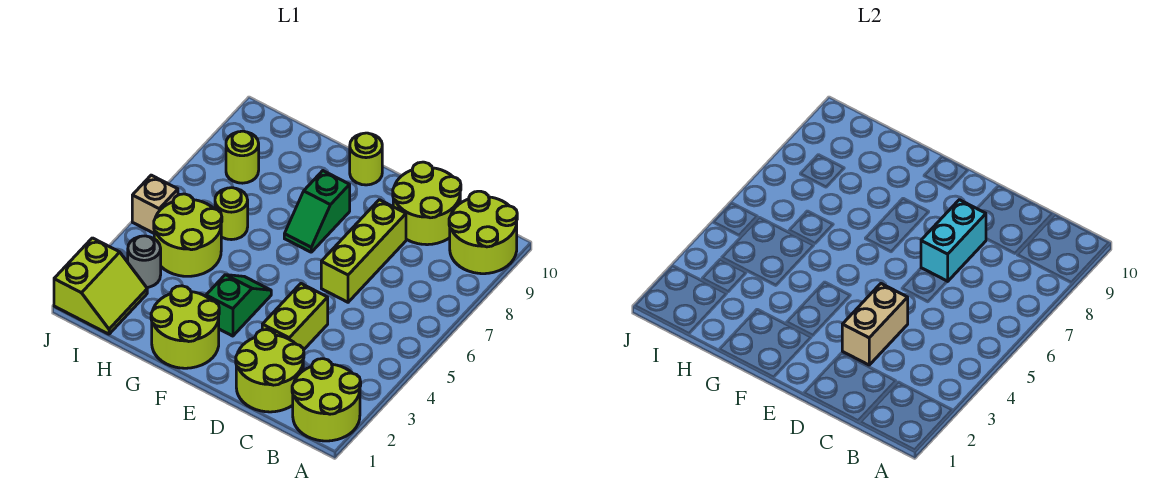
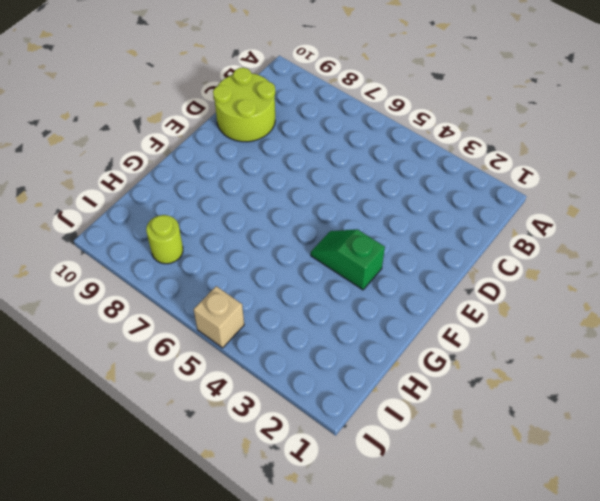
none -> lime round brick A1:B2 level 1
none -> lime round brick A9:B10 level 1
none -> lime round brick C1:D2 level 1

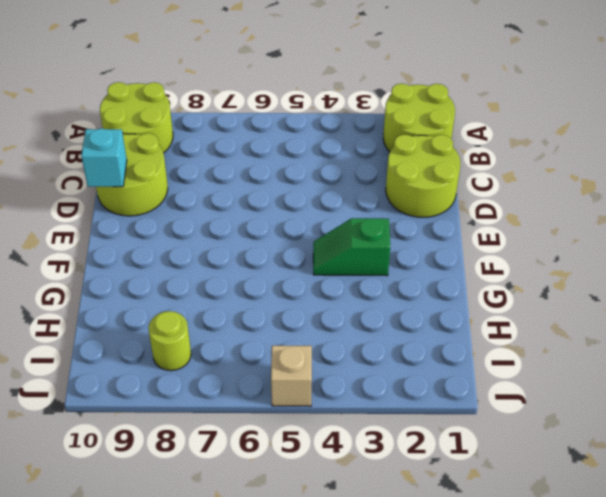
cyan brick D10 level 2 -> none
none -> lime brick D3:D4 level 1
none -> lime brick D6:D8 level 1
none -> lime round brick F1:G2 level 1

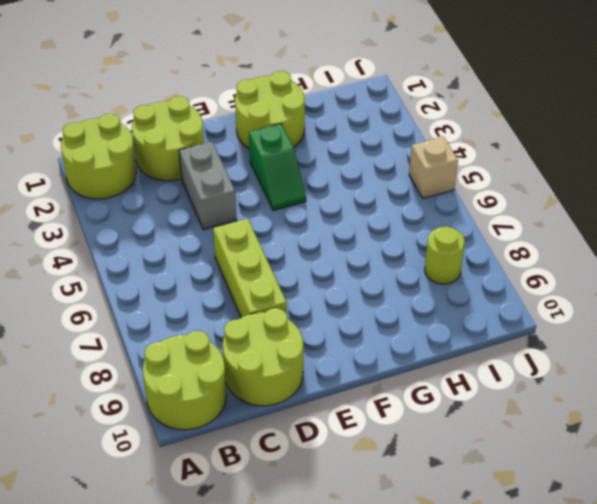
grey brick D3:D4 level 1 -> lime brick D3:D4 level 1
none -> green slope F7:F8 level 1 top 8
none -> lime round brick F10 level 1
none -> lime round brick H4:I5 level 1

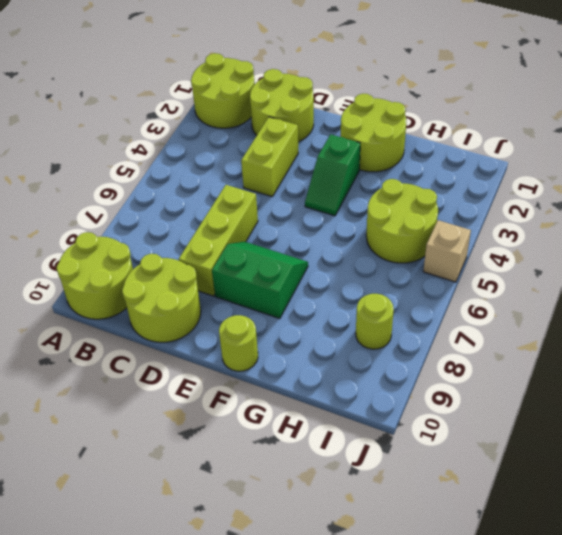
green slope E7:F8 level 1 top 8 -> green slope F7:F8 level 1 top 8
none -> lime round brick H6 level 1
none -> lime slope I1:J2 level 1 top J
none -> grey round brick I3 level 1

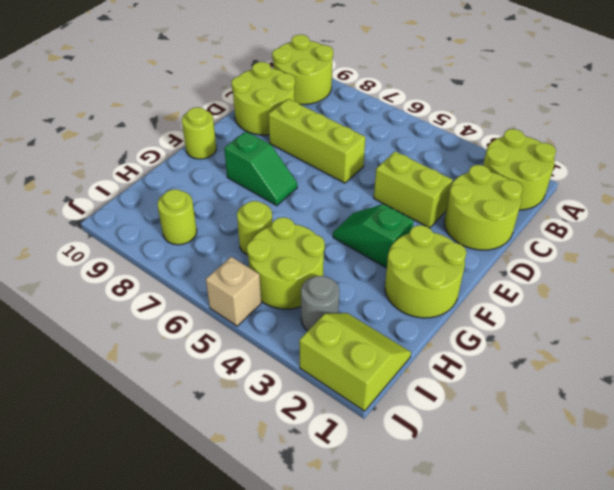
none -> tan brick D3:D4 level 2
none -> cyan brick D7:D8 level 2

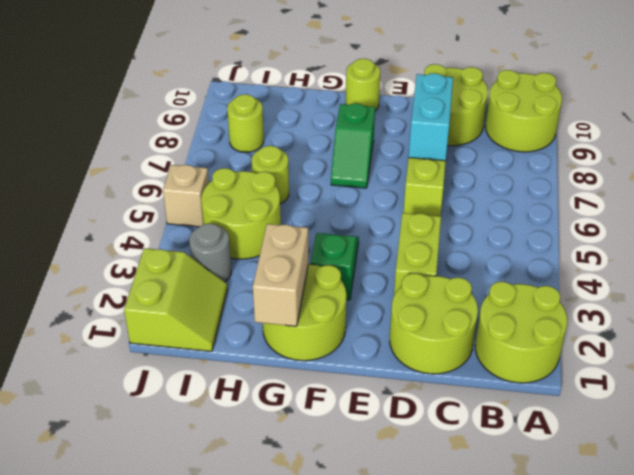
tan brick G1:G2 level 2 -> tan brick D3:D4 level 2

